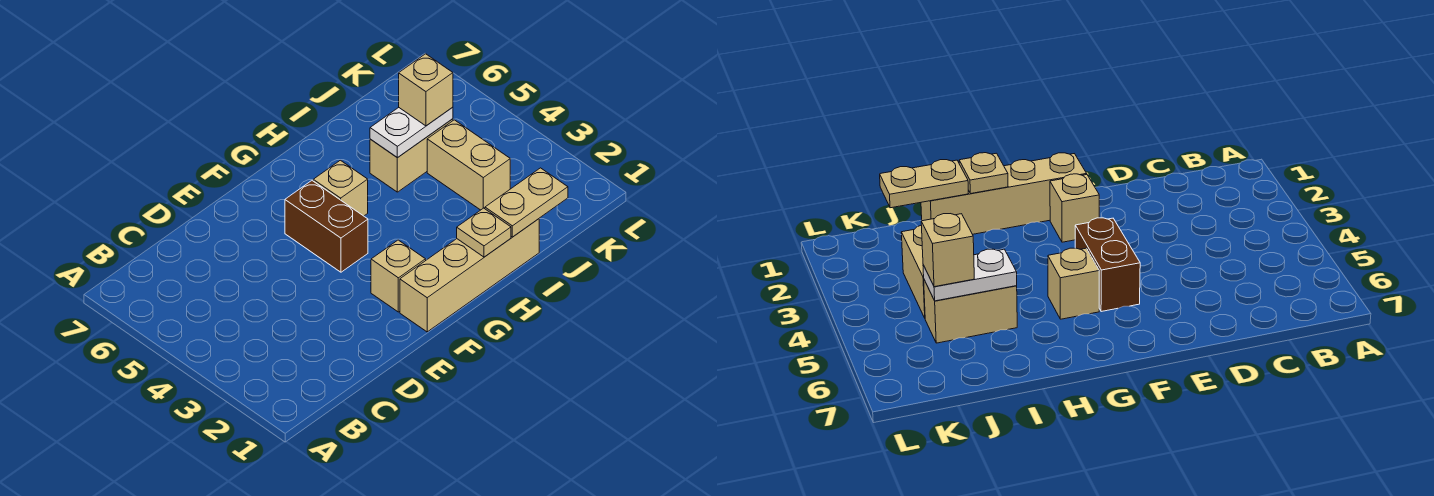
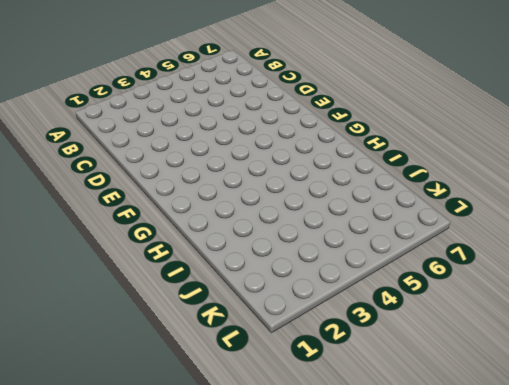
none -> tan brick F1:I1 level 1
none -> tan brick F2 level 1

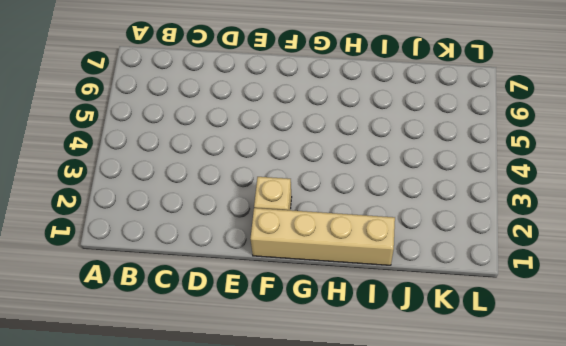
none -> brown brick F4:F5 level 1
none -> tan brick G5 level 1

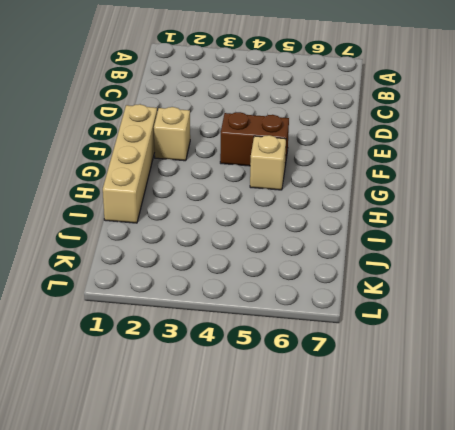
none -> tan brick I5:J5 level 1
none -> tan brick J3:J4 level 1

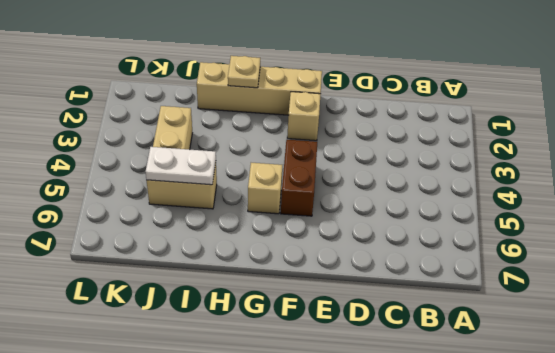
none -> tan plate I1:J1 level 2
none -> tan brick J5 level 3

